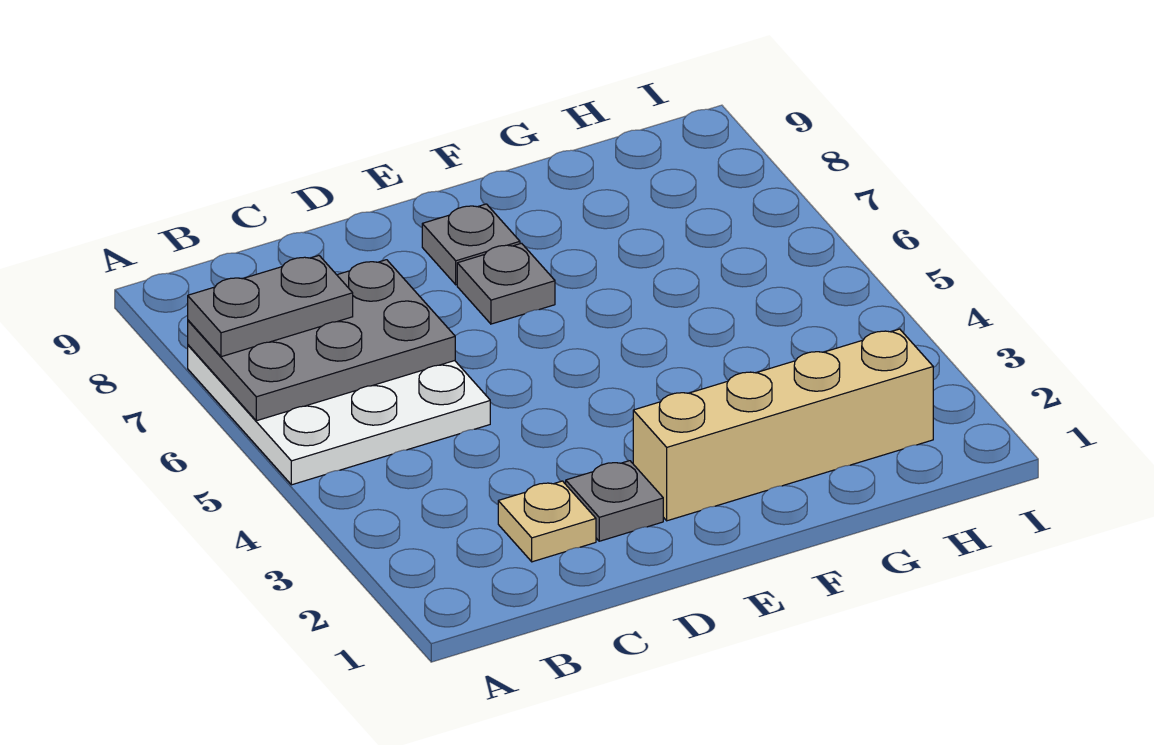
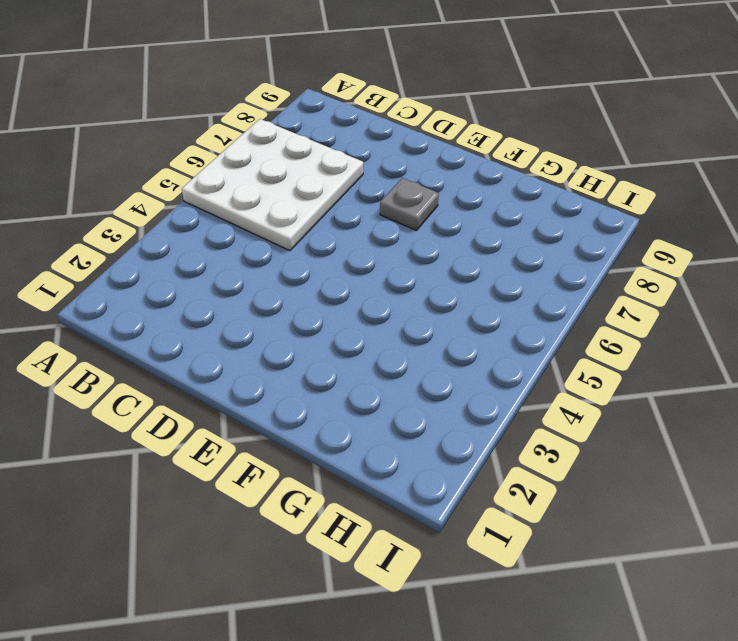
none -> tan plate C2 level 1
none -> grey plate D2 level 1

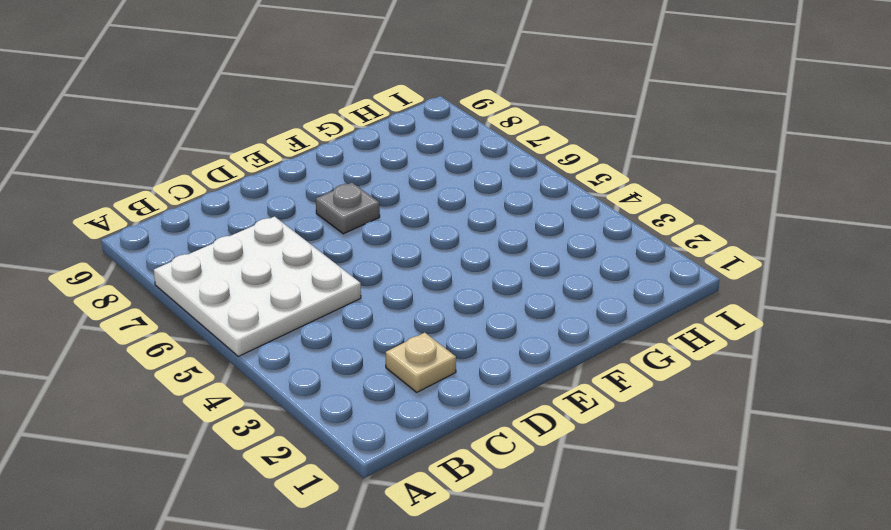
none -> grey plate D2 level 1
none -> tan brick E2:H2 level 1

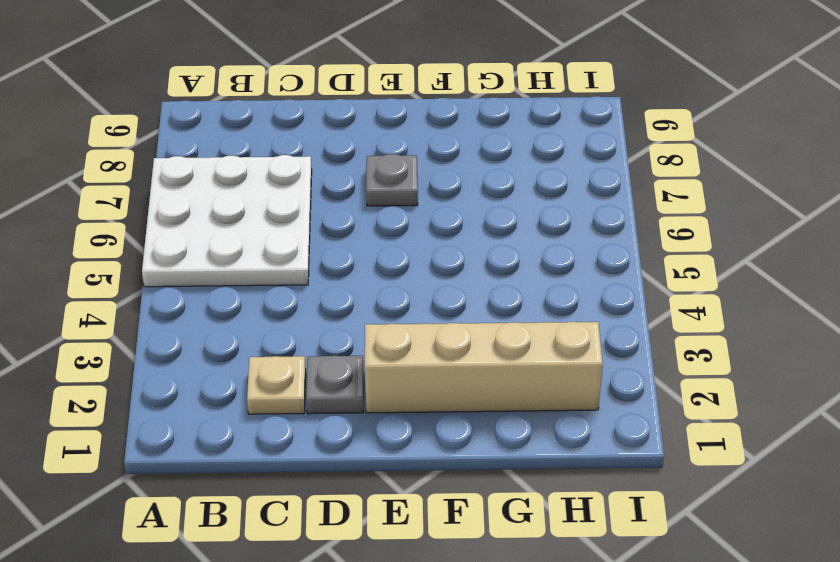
none -> grey plate E8 level 1
none -> grey plate A6:C7 level 2

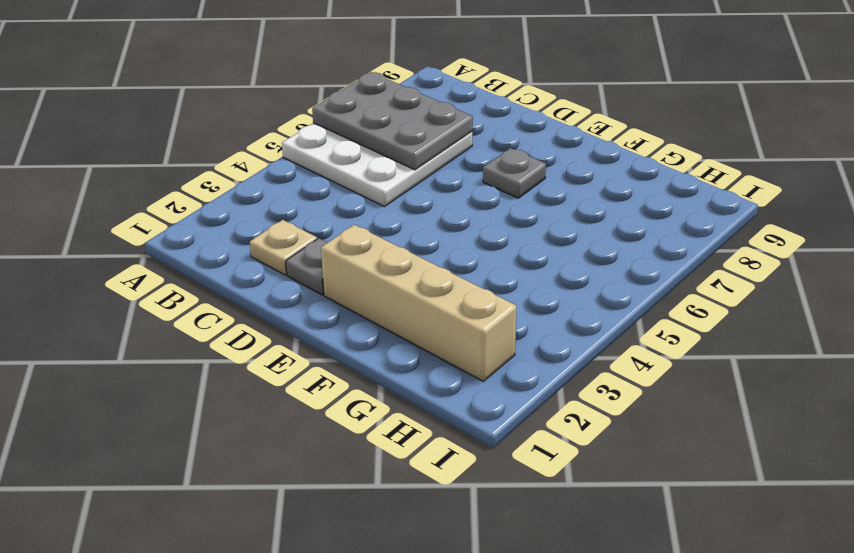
none -> grey plate E8 level 1
none -> grey plate A7:B7 level 3

